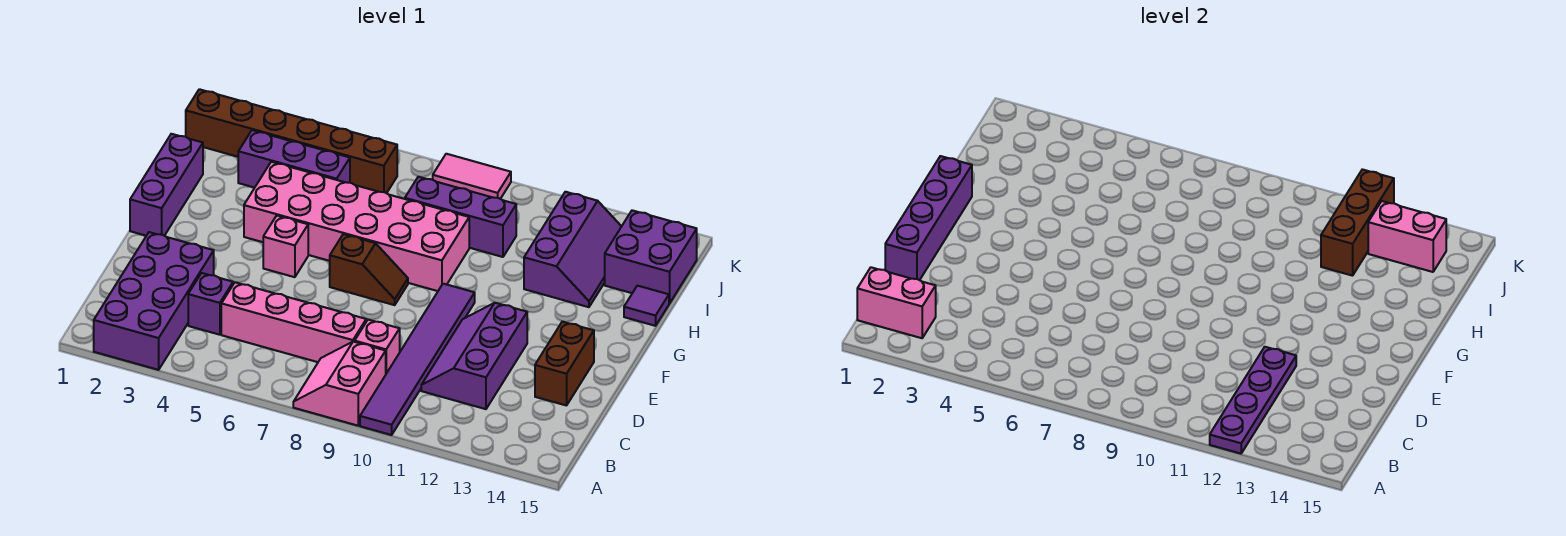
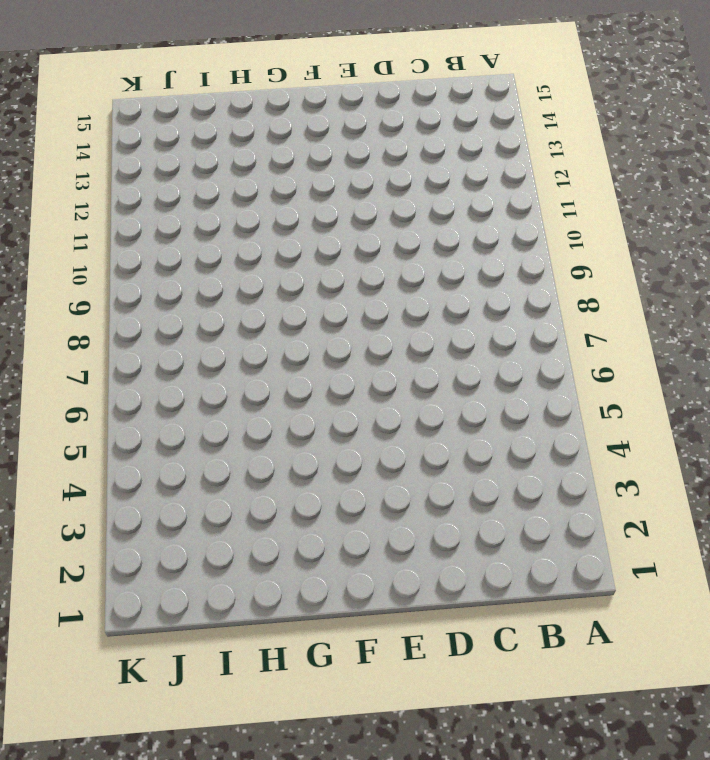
none -> purple brick A2:D3 level 1
none -> pink slope A8:B9 level 1 top 9
none -> purple tile A10:F10 level 1

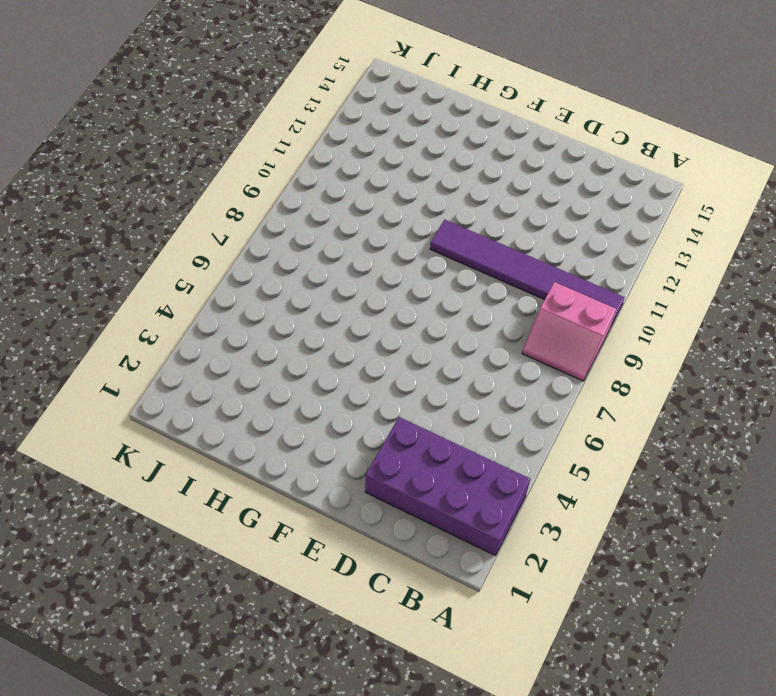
none -> purple brick C4 level 1
none -> pink brick C5:C8 level 1
none -> pink brick C9 level 1

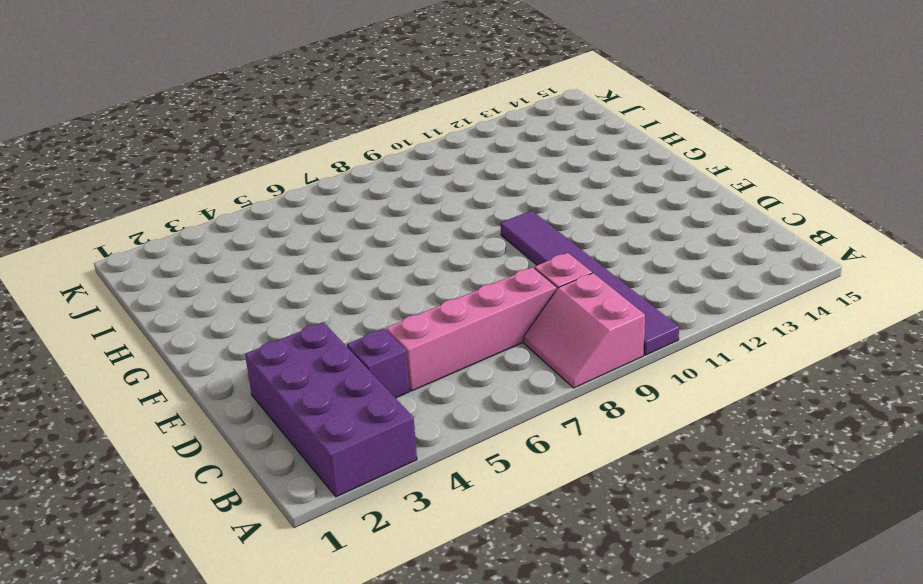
none -> purple slope C11:E12 level 1 top 12
none -> brown brick D14:E14 level 1
none -> purple brick F1:H1 level 1

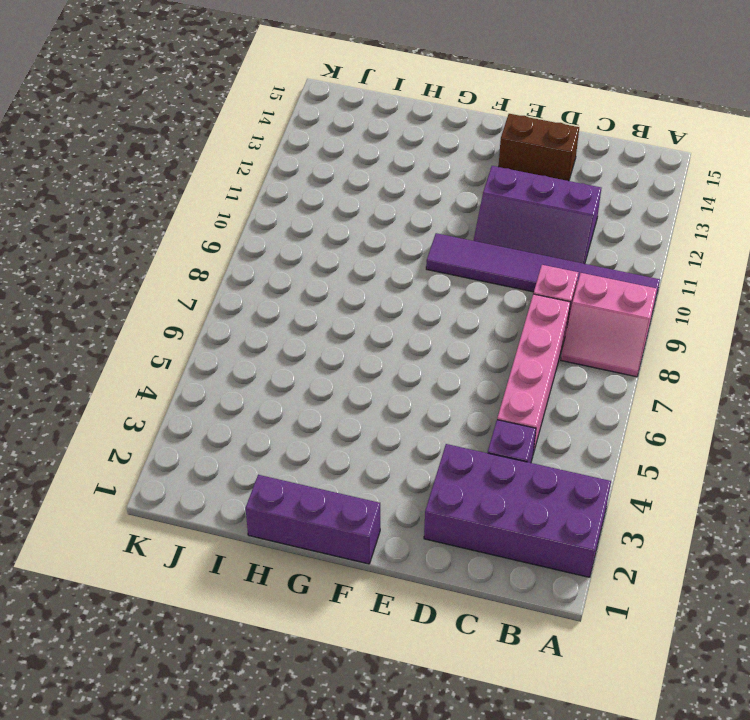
none -> pink brick F5 level 1
none -> brown slope F7:F8 level 1 top 7
none -> pink brick G4:H9 level 1

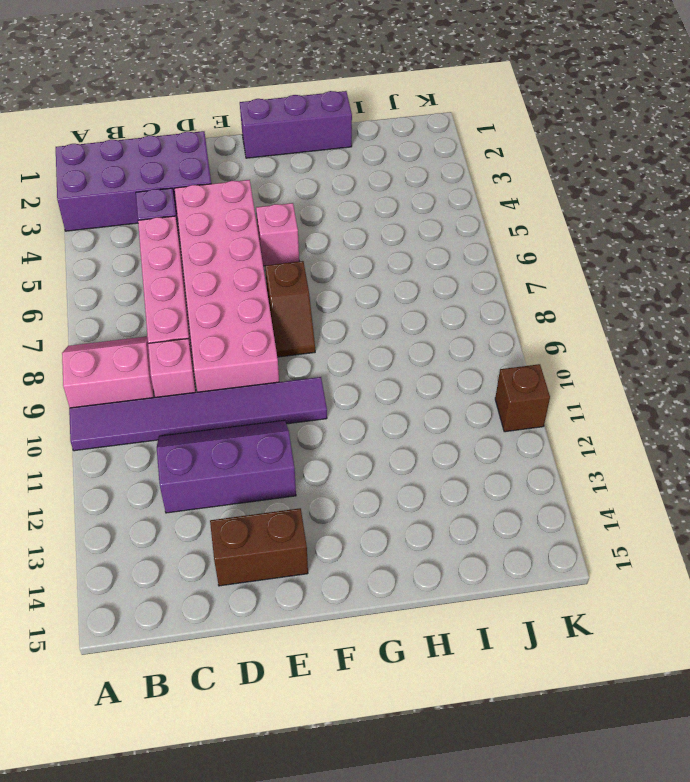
pink brick D4:E9 level 1 -> pink brick G4:H9 level 1
brown brick K11 level 1 -> none
none -> purple slope H12:J13 level 1 top 12
none -> purple tile H15 level 1
none -> purple brick I3:I5 level 1

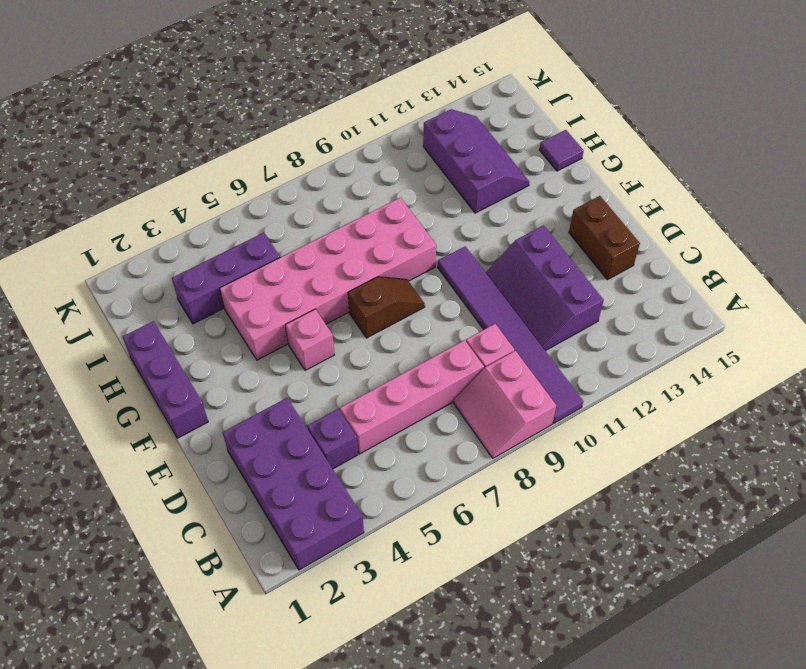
none -> purple brick I8:I10 level 1
none -> purple brick I14:J15 level 1
none -> brown brick J1:J6 level 1

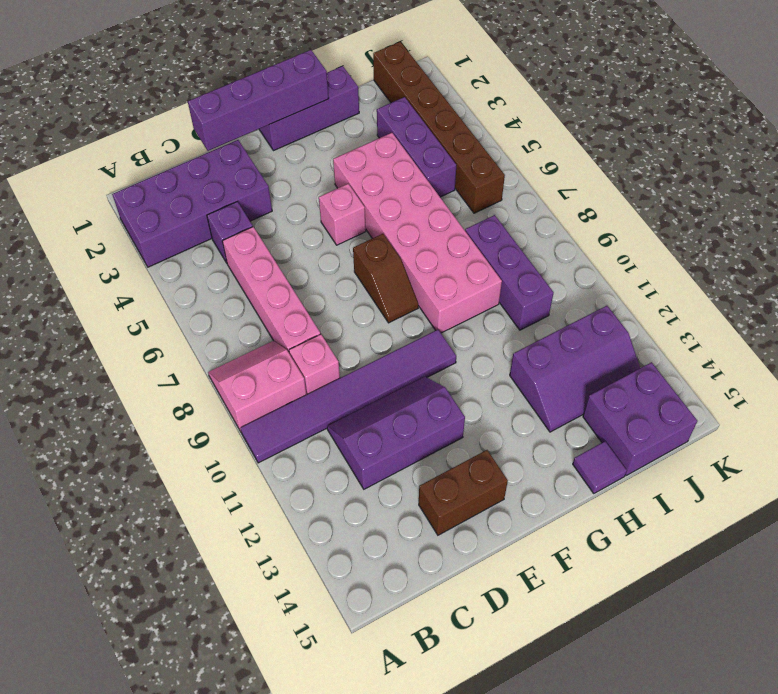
none -> pink tile K8:K9 level 1
none -> purple plate A12:D12 level 2
none -> pink brick B1:B2 level 2

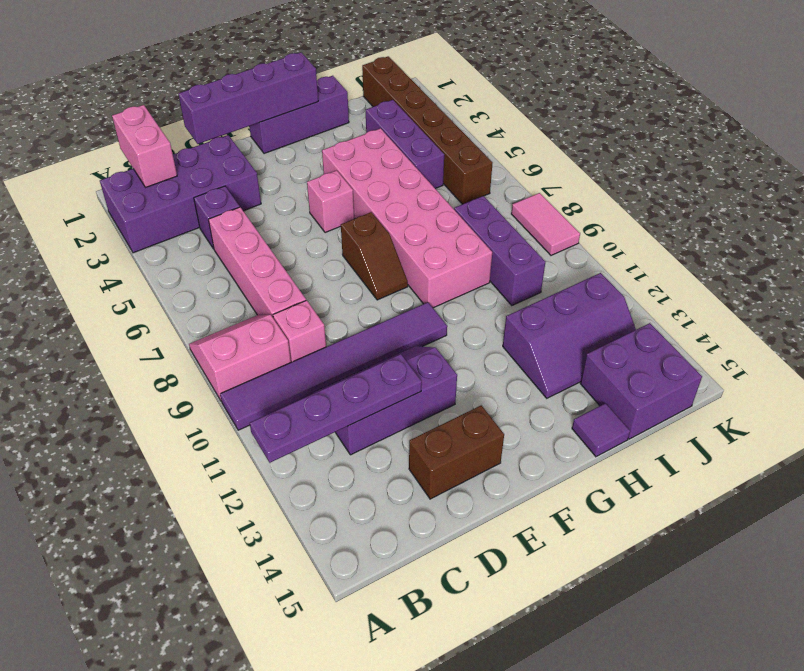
none -> brown brick I12:K12 level 2
none -> pink brick J13:J14 level 2

